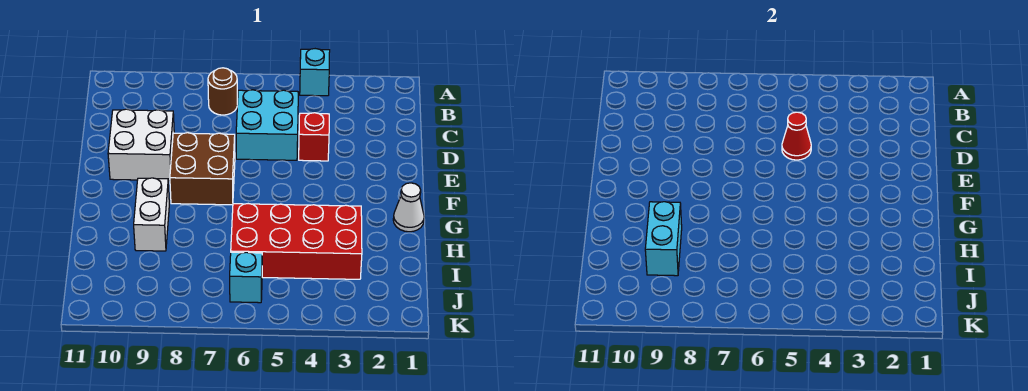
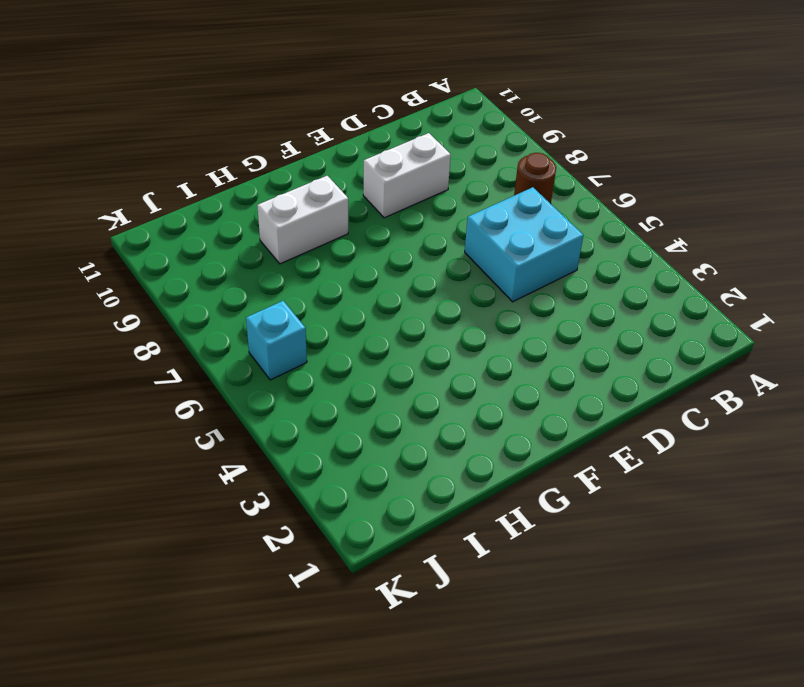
white brick D9:E9 level 1 -> white brick D9:E10 level 1
none -> cyan brick A4 level 1
none -> red brick D4 level 1
none -> brown brick E7:F8 level 1

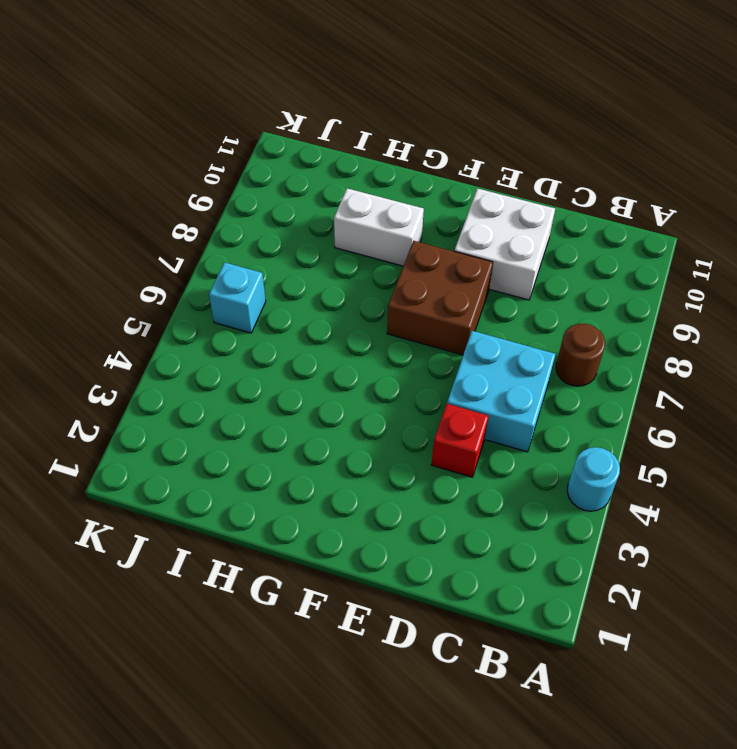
cyan round brick A4 level 1 -> cyan brick A4 level 1
none -> white cone G1 level 1
none -> red brick H3:I6 level 1
none -> red cone D5 level 2

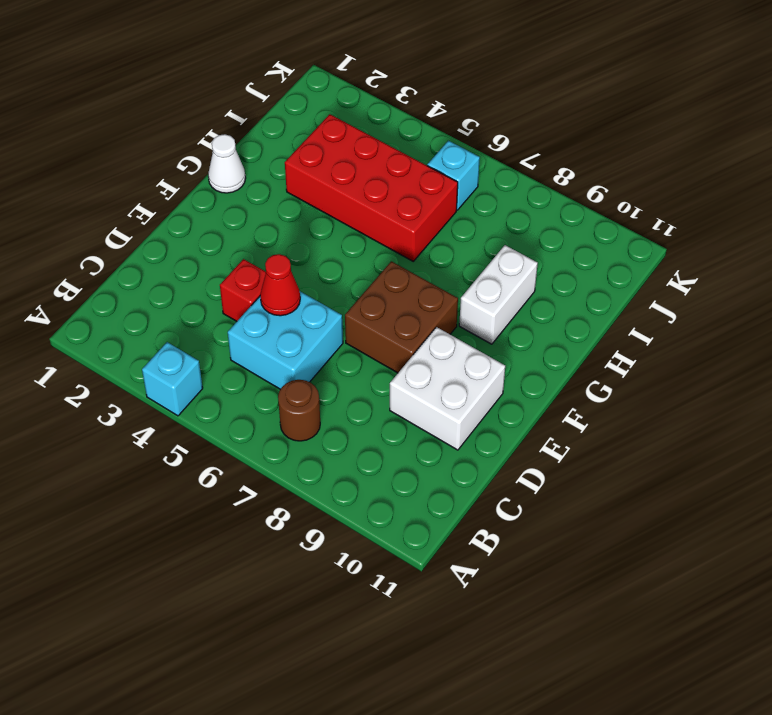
none -> cyan brick H9:I9 level 2

